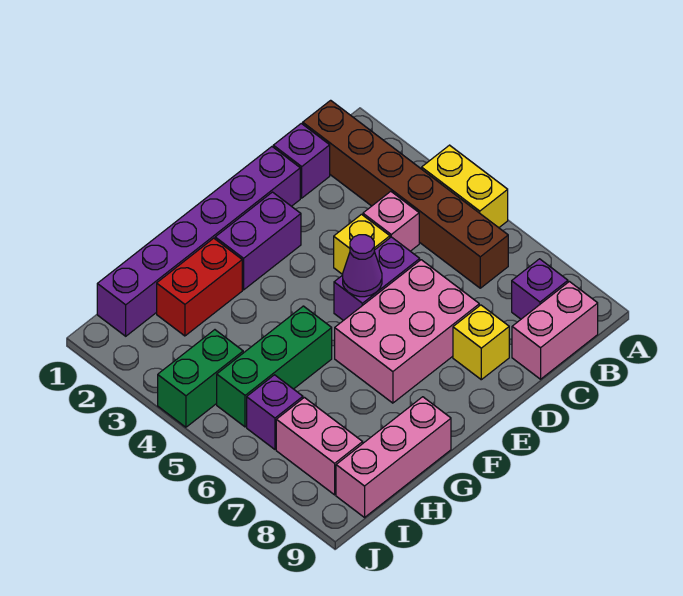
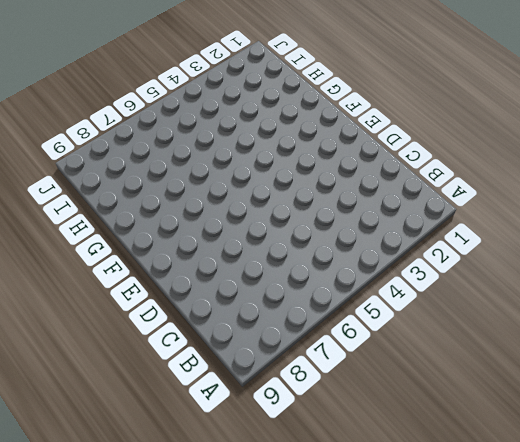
none -> yellow brick A4:A5 level 1
none -> brown brick B1:B6 level 1
none -> purple brick B8 level 1

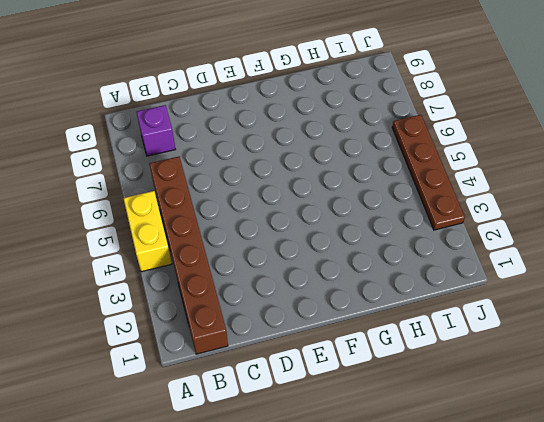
brown plate J3:J6 level 1 -> green brick I4:J4 level 1
none -> pink brick B9:C9 level 1
none -> purple brick C1 level 1
none -> pink brick C4 level 1

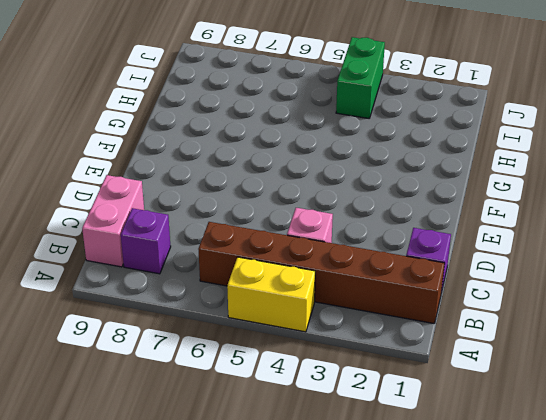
none -> purple brick D1:I1 level 1
none -> yellow brick D4 level 1
none -> purple brick D5:E5 level 1

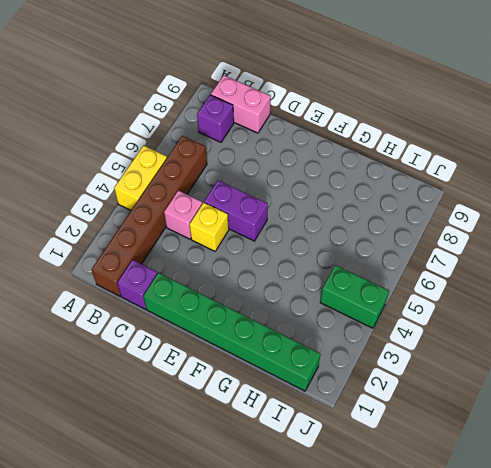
green brick D1:I1 level 1 -> purple brick D1:I1 level 1
none -> pink brick D6:F7 level 1
none -> yellow brick D8 level 1
none -> purple brick E2:F2 level 1

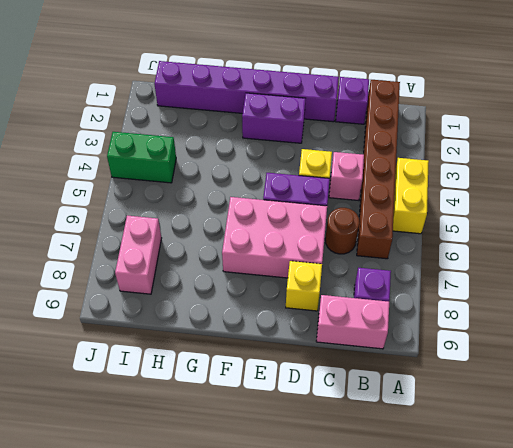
brown round brick C6 level 1 -> none
none -> red brick G2:H2 level 1
none -> green brick G5:I5 level 1
none -> pink brick G9:I9 level 1

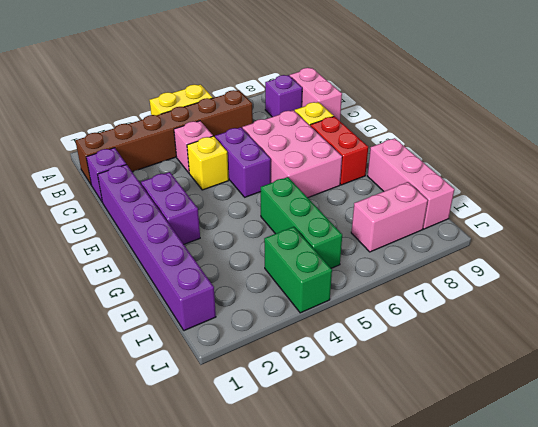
red brick E8:F8 level 1 -> red brick G2:H2 level 1
none -> purple brick I6 level 1
none -> purple cone E5 level 2

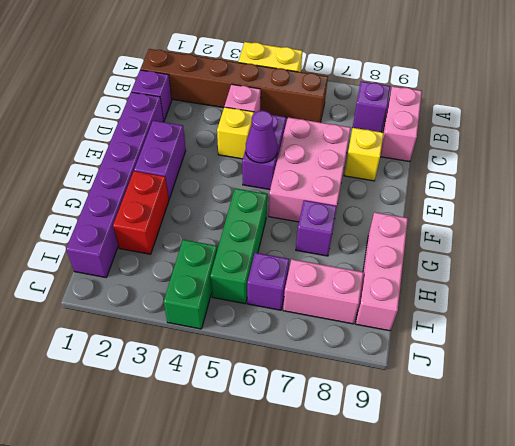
purple brick G7 level 1 -> none

